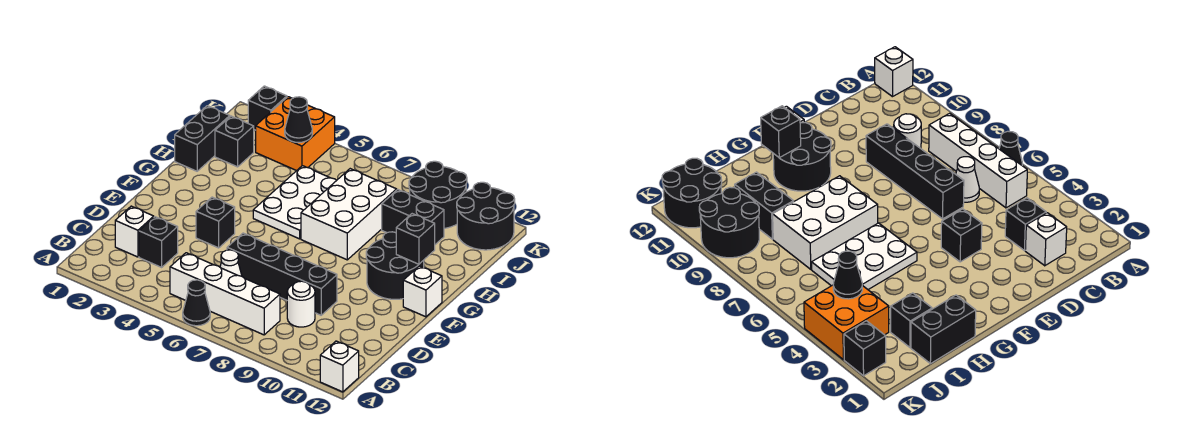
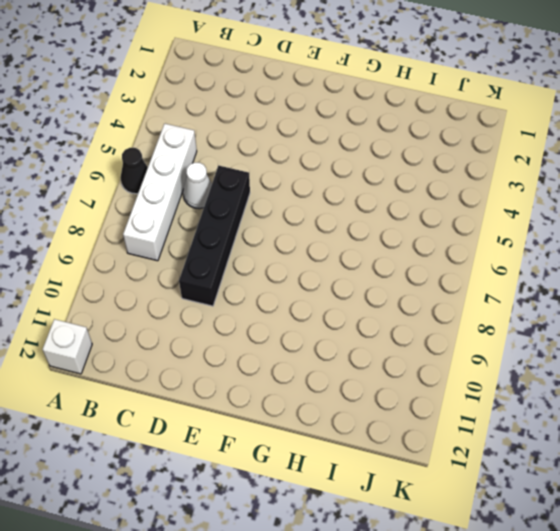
none -> white brick C2 level 1
none -> black brick C3 level 1
none -> white round brick C9 level 1

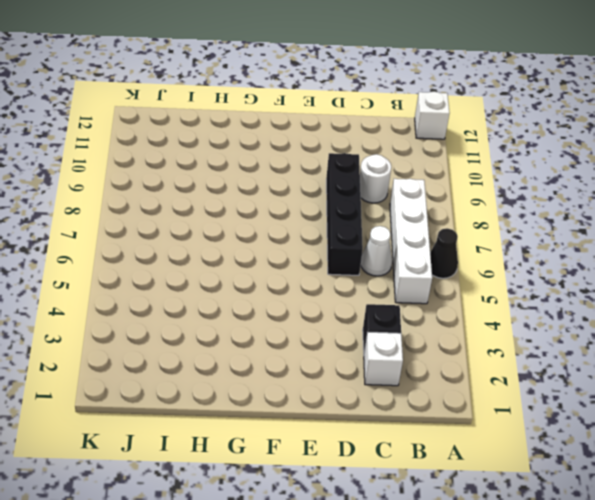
none -> black brick E4 level 1
none -> black round brick F10:G11 level 1
none -> white brick F12 level 1

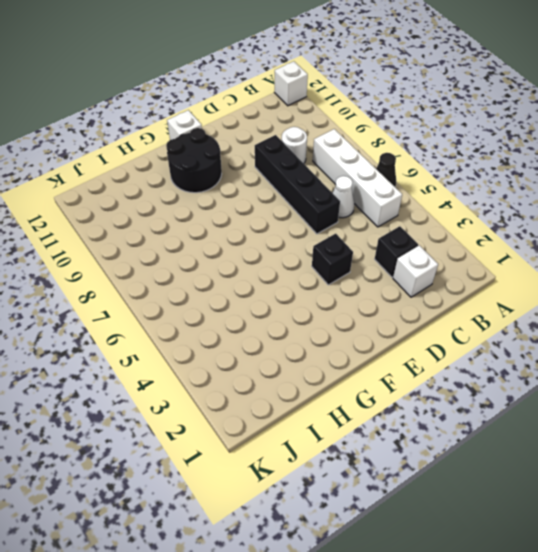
none -> white plate G5:I6 level 1
none -> white brick G7:I8 level 1
none -> black brick H1:I1 level 1

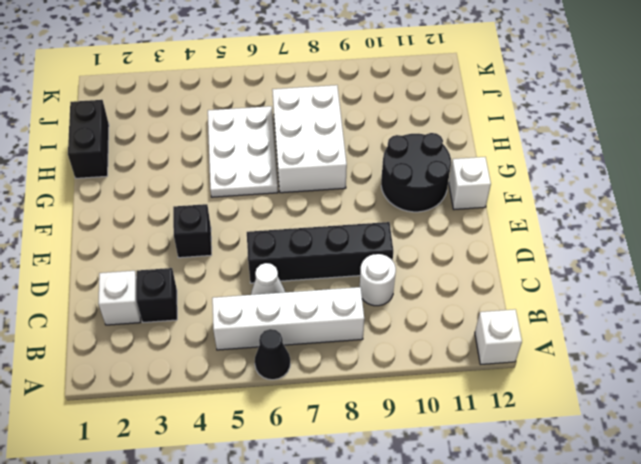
none -> black brick I2 level 1
none -> black brick I9:I10 level 1
none -> orange brick J3:K4 level 1

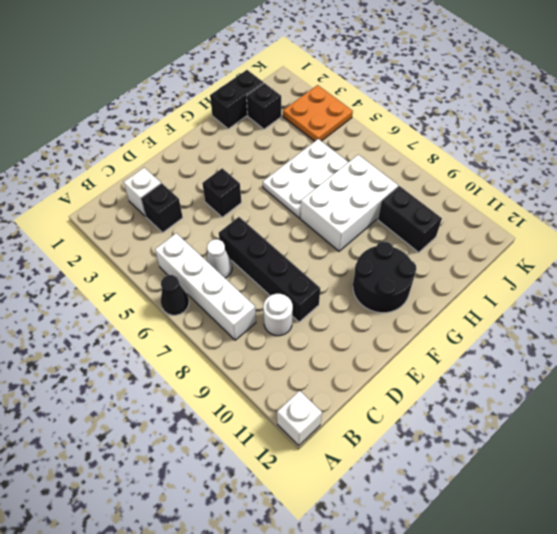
orange plate J3:K4 level 1 -> orange brick J3:K4 level 1
none -> white brick F12 level 1
none -> black round brick J9:K10 level 1
none -> black round brick J11:K12 level 1

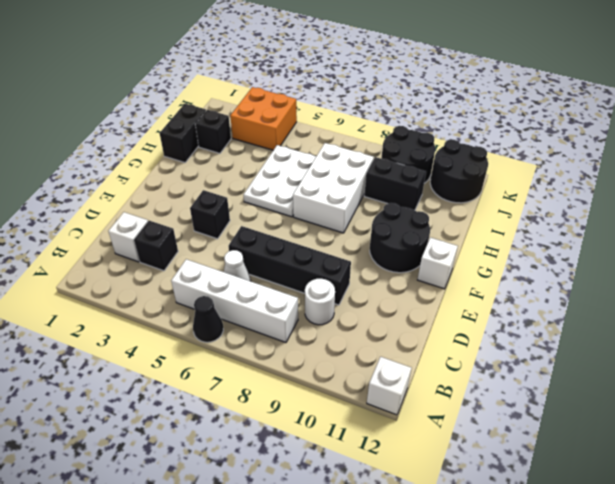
none -> black brick K2 level 1
none -> black brick G11 level 2
none -> black cone J4 level 2

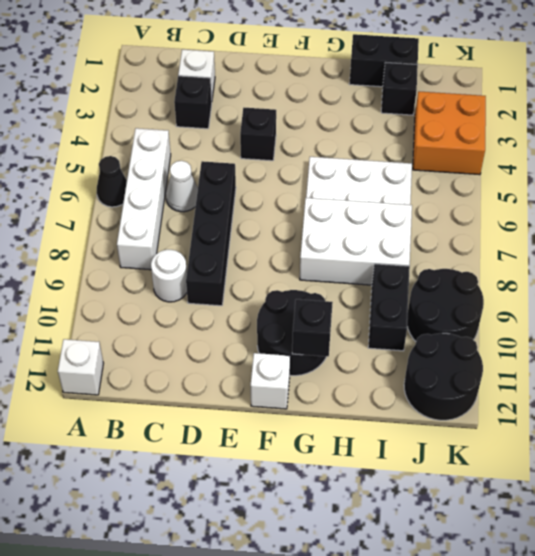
none -> black brick K2 level 1
none -> black cone J4 level 2

